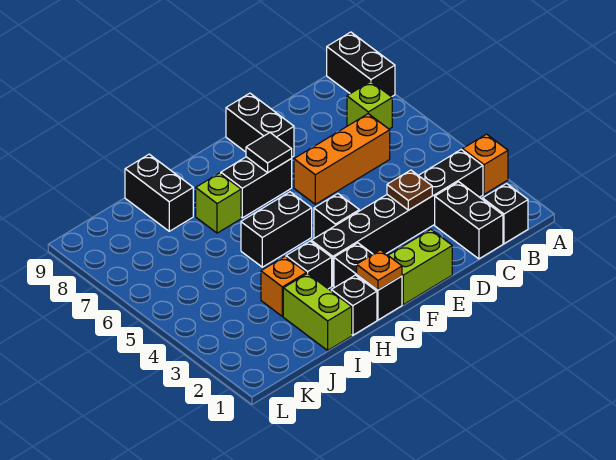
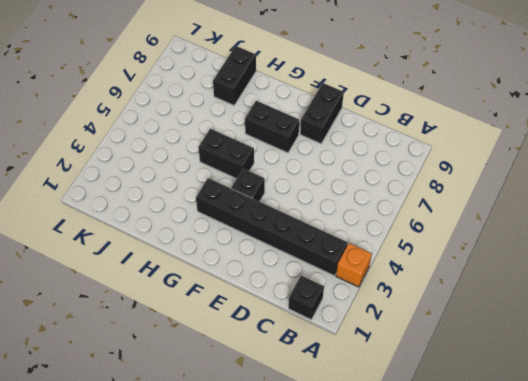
none -> black brick A8:A9 level 1
none -> lime brick B7 level 1
none -> black brick C1:C2 level 1

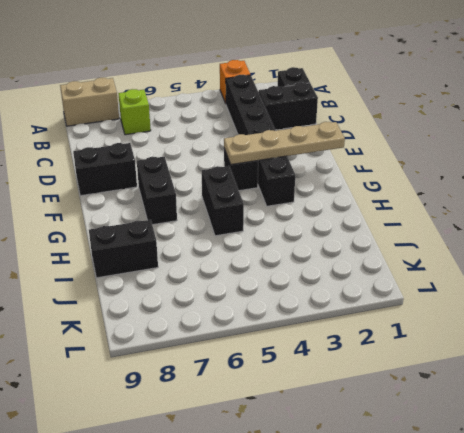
tan brick A8:A9 level 1 -> black brick A8:A9 level 1
tan plate F1:F4 level 2 -> none
none -> orange brick C6:E6 level 1
none -> lime brick E1:F1 level 1
none -> black brick G1:G2 level 1

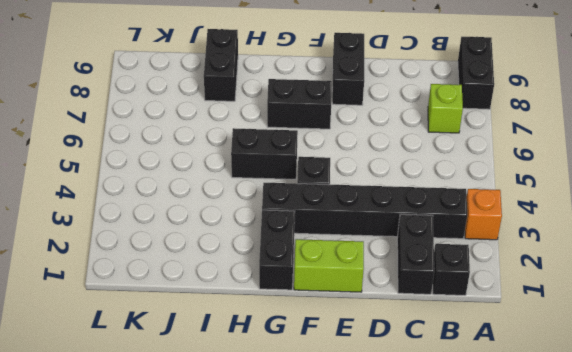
none -> orange brick C6:E6 level 1
none -> black brick H1 level 1
none -> black brick H3 level 1

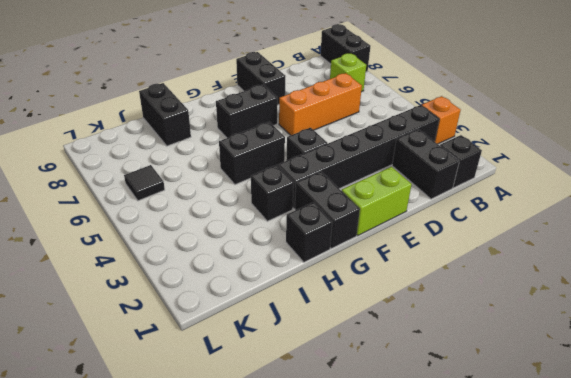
black tile K6 level 1 -> black tile F7 level 2
none -> lime brick H7 level 1
none -> lime brick I1:I2 level 1
none -> orange brick I3 level 1

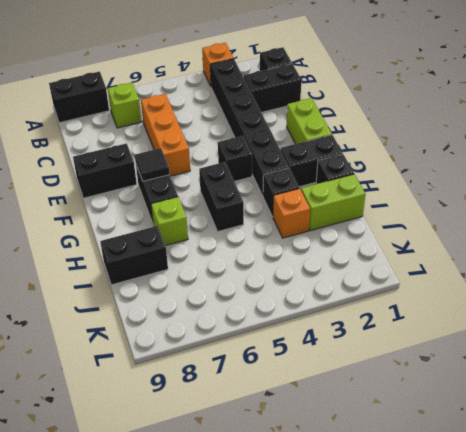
none -> brown plate D3 level 2
none -> orange plate G1 level 2

